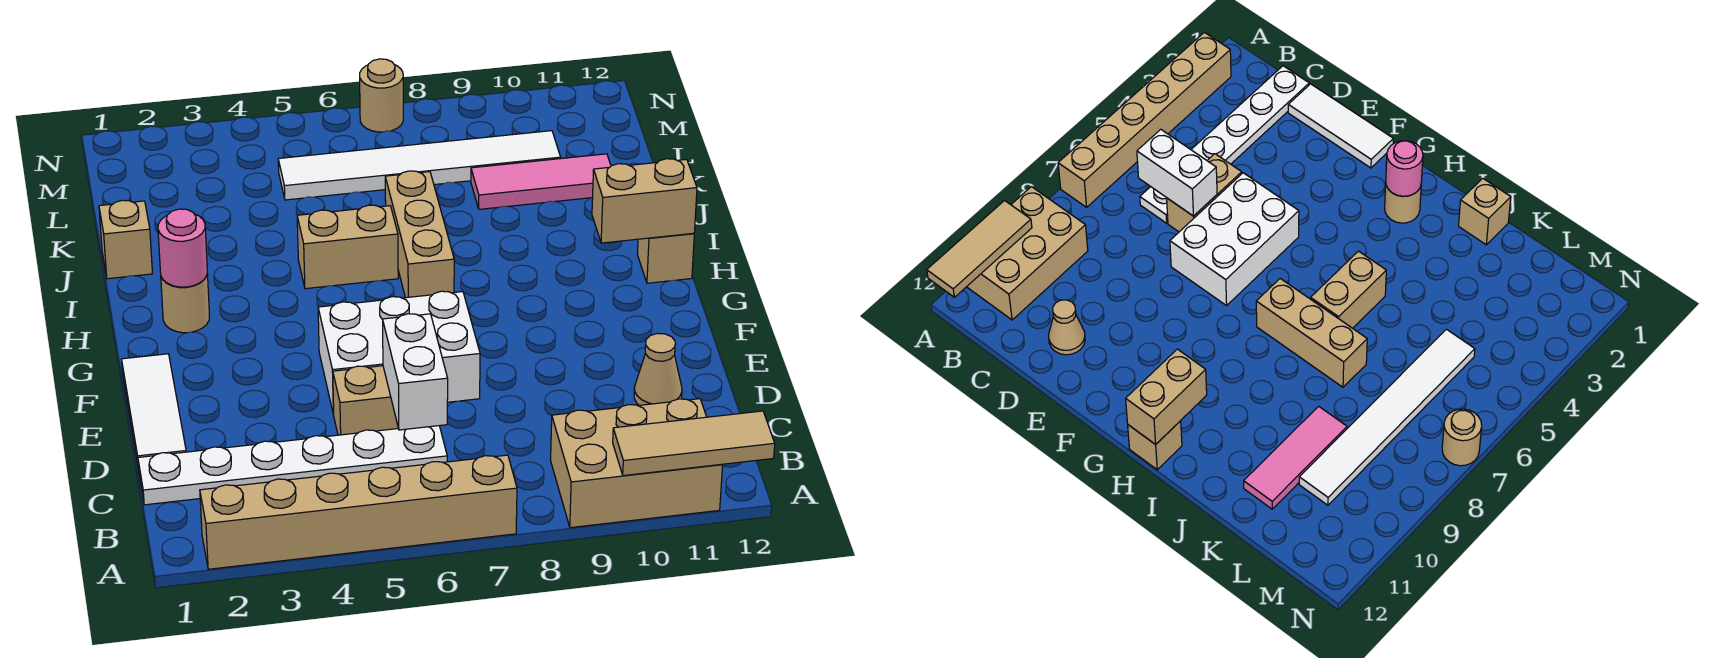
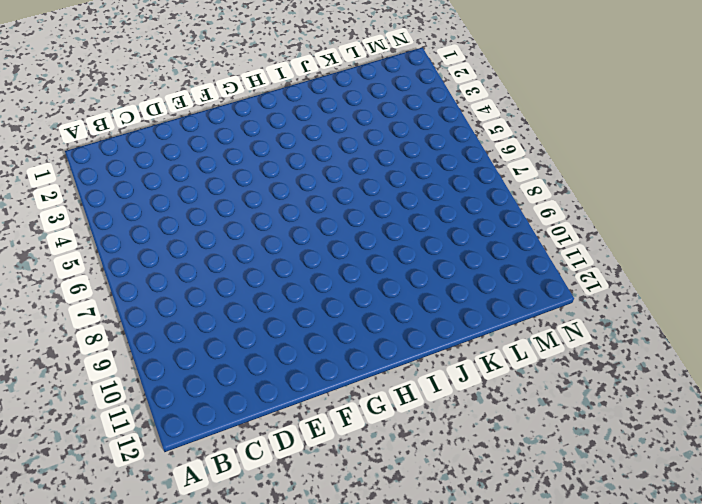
none -> tan brick A2:A7 level 1
none -> tan brick A9:B11 level 1
none -> white plate C1:C6 level 1

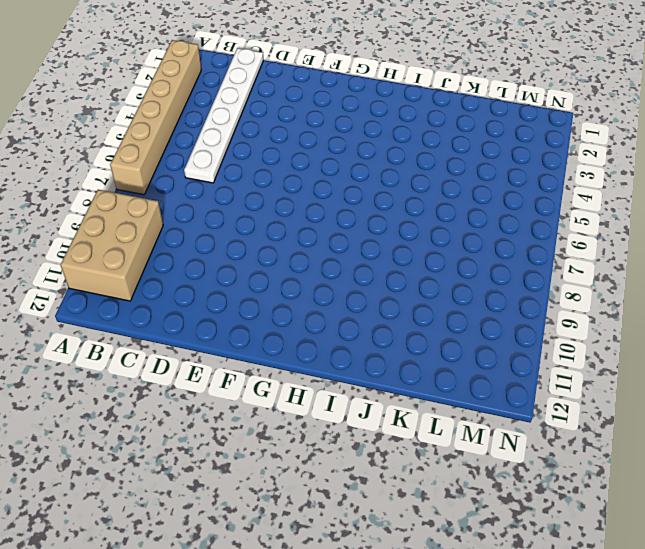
none -> white tile D1:F1 level 1
none -> tan brick D5:D6 level 1
none -> tan cone D11 level 1

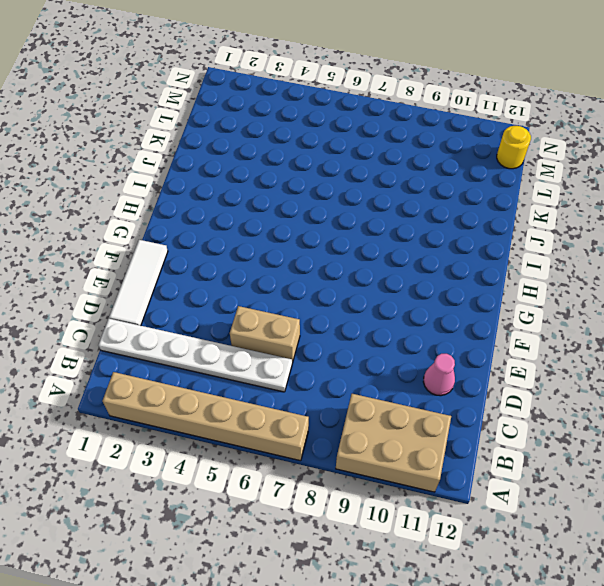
pink cone D11 level 1 -> tan cone D11 level 1
yellow round brick M12 level 1 -> none
none -> white brick E5:F7 level 1
none -> tan round brick H2 level 1
none -> tan brick H7:J7 level 1

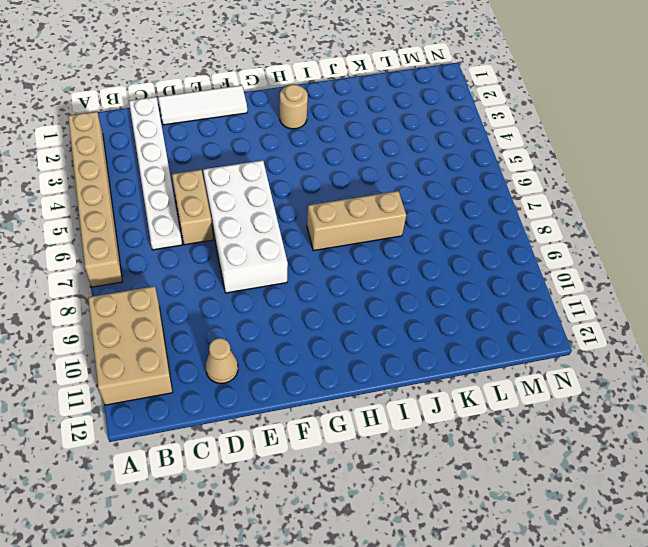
white brick E5:F8 level 1 -> white brick E5:F7 level 1
none -> tan brick H12 level 1
none -> tan brick I5:I6 level 1
none -> tan brick J1 level 1

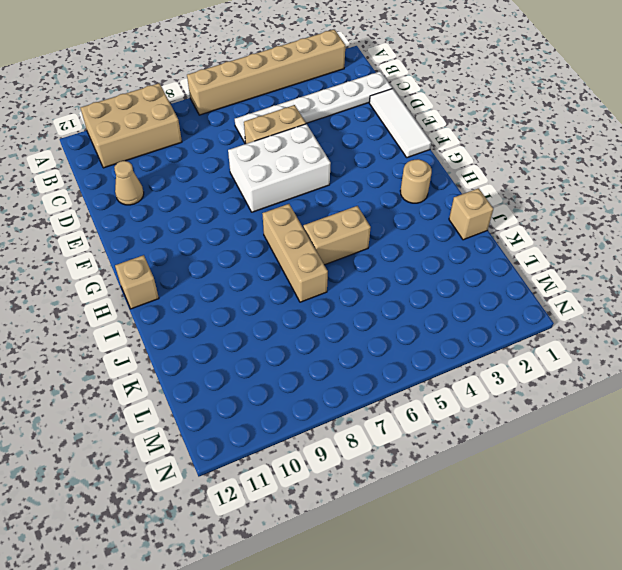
none -> pink tile K9:K11 level 1
none -> white tile L5:L10 level 1
none -> tan round brick N7 level 1

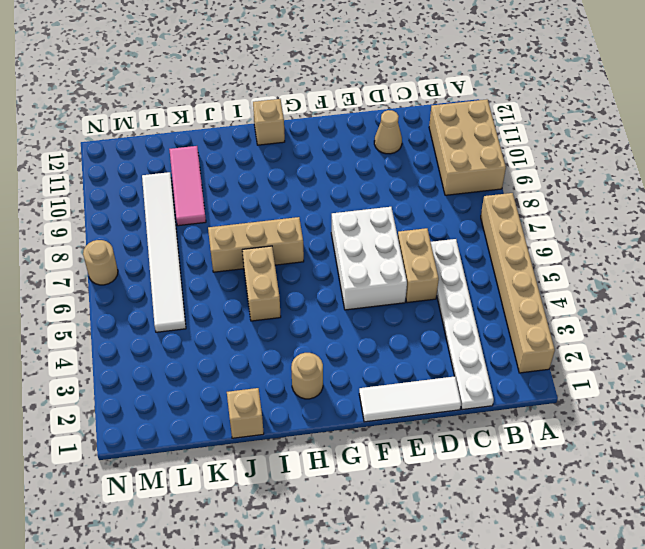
none -> tan tile A10:A12 level 2
none -> white brick C6:D6 level 2
none -> pink round brick H2 level 2

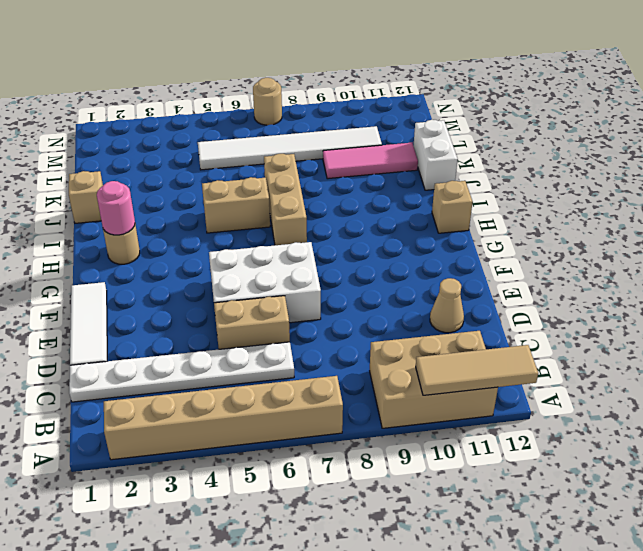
white brick J12:K12 level 1 -> white brick C6:D6 level 2
none -> tan brick H11:H12 level 2

